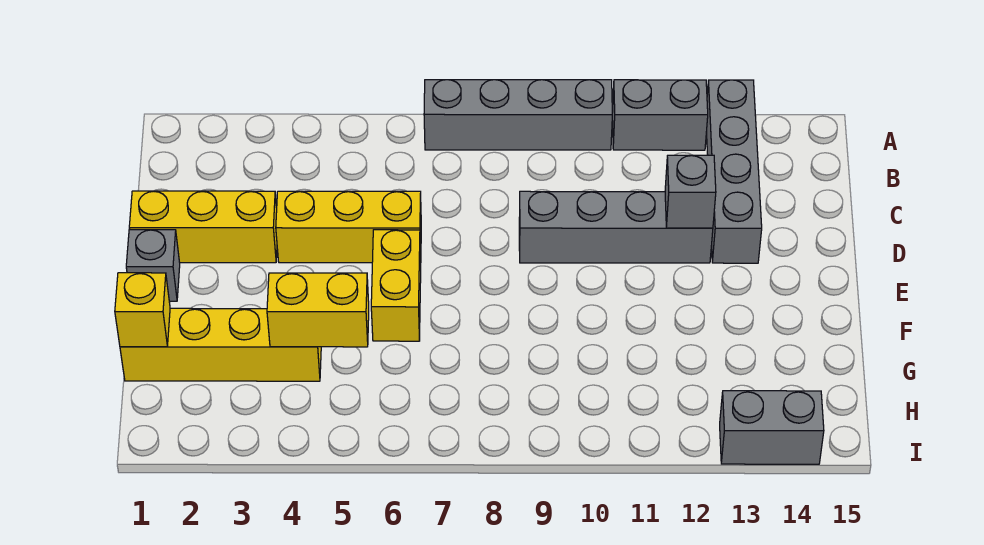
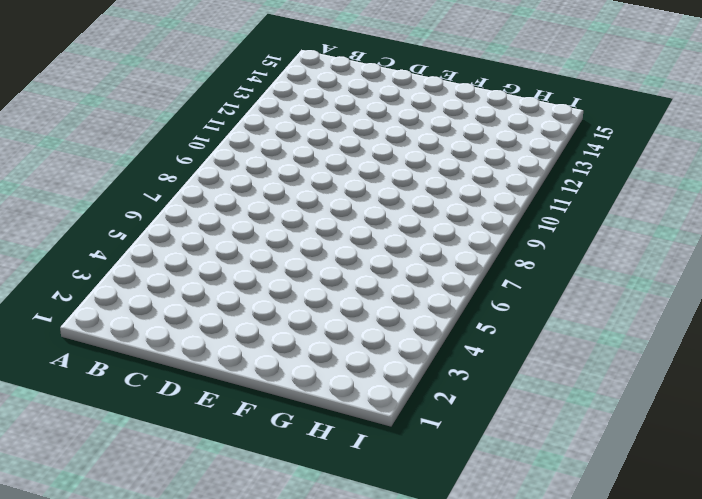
none -> grey brick A7:A10 level 1
none -> grey brick A11:A12 level 1
none -> grey brick A13:D13 level 1

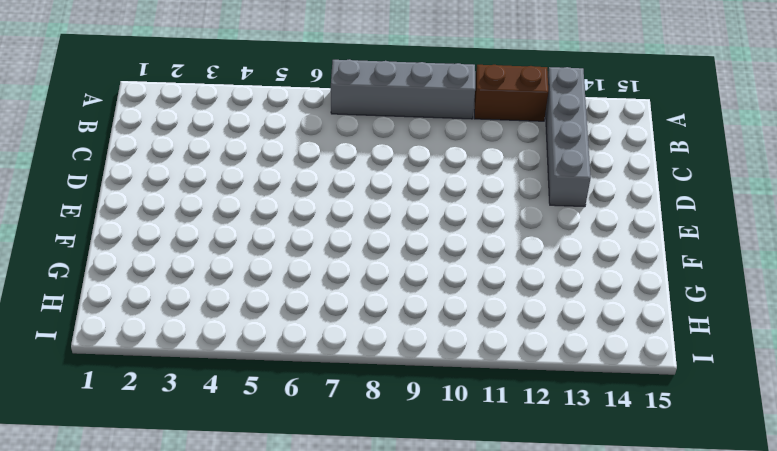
brown brick A11:A12 level 1 -> grey brick A11:A12 level 1
none -> yellow brick D1:D3 level 1
none -> yellow brick D4:D6 level 1
none -> grey brick D9:D12 level 1

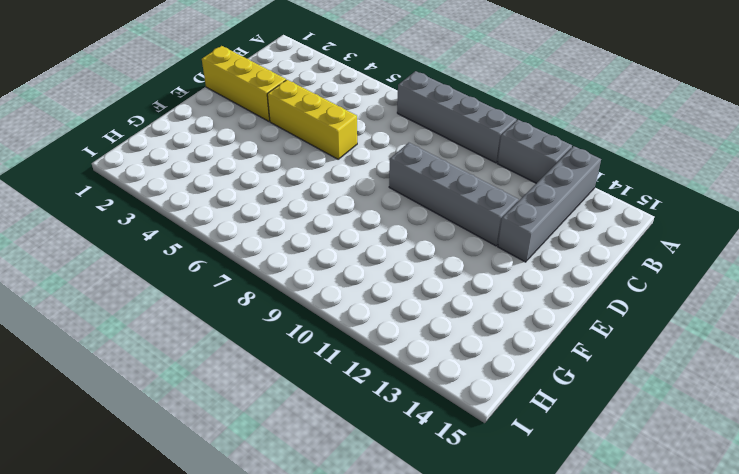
none -> grey brick E1 level 1
none -> yellow brick E6:F6 level 1
none -> yellow brick G1:G4 level 1

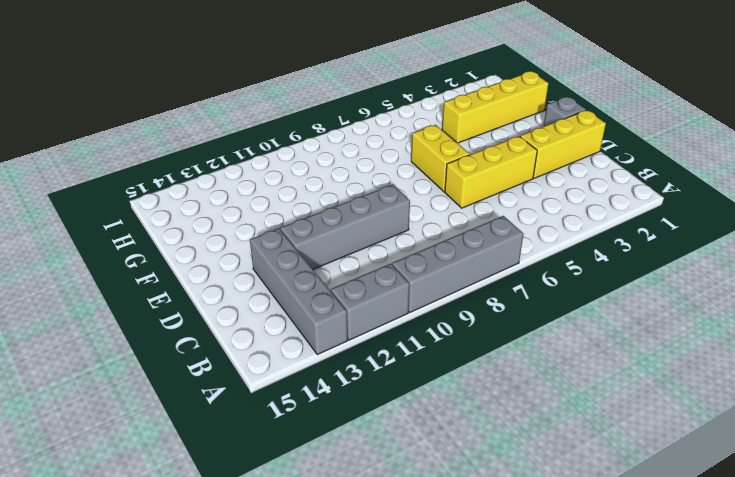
none -> grey brick I13:I14 level 1
none -> grey brick D12 level 2
none -> yellow brick G1 level 2

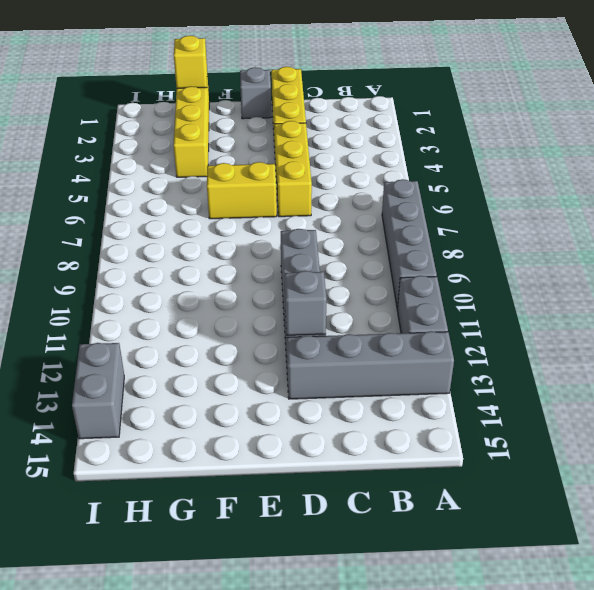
none -> yellow brick G4:G5 level 2

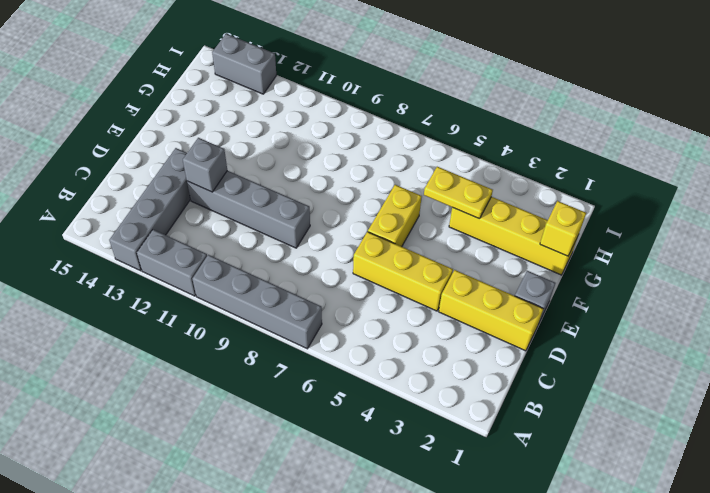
yellow plate G4:G5 level 2 -> yellow brick G4:G5 level 2

